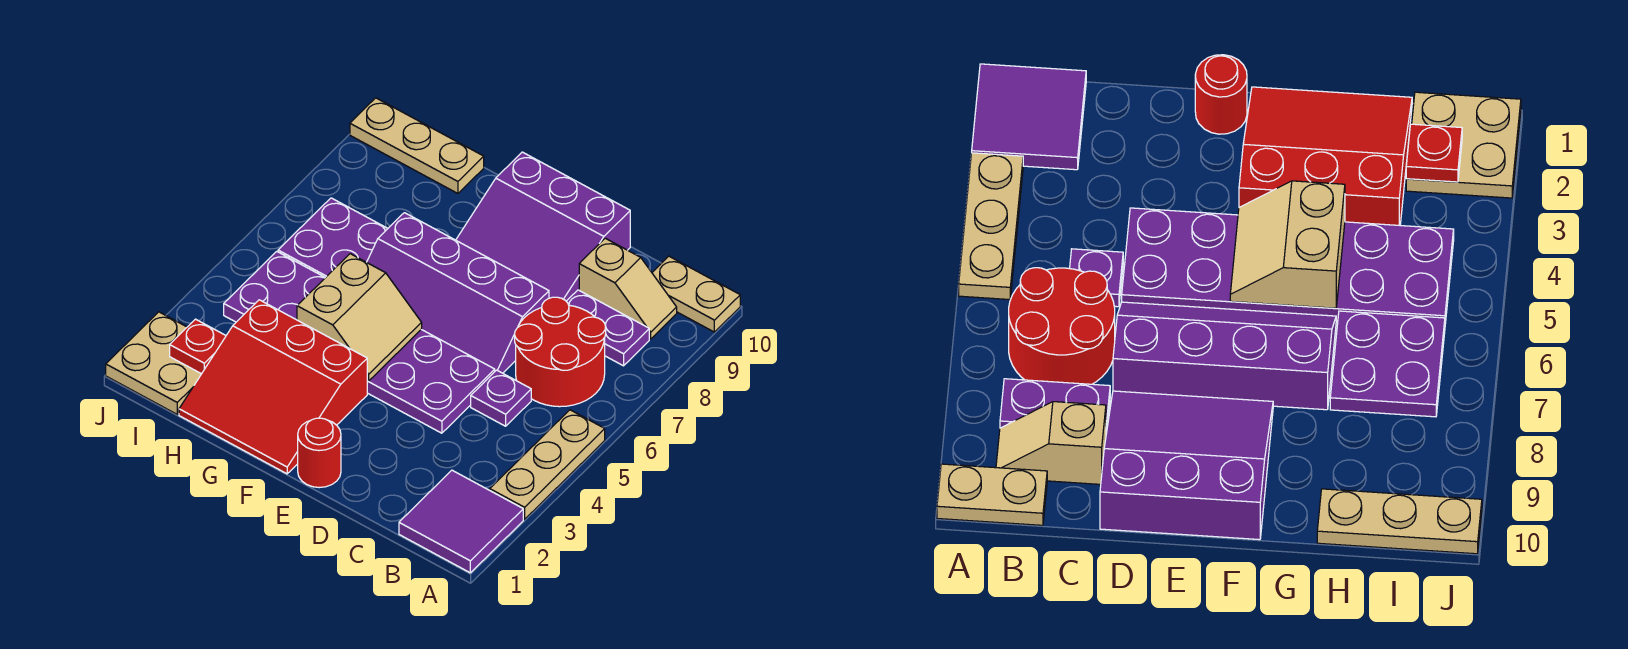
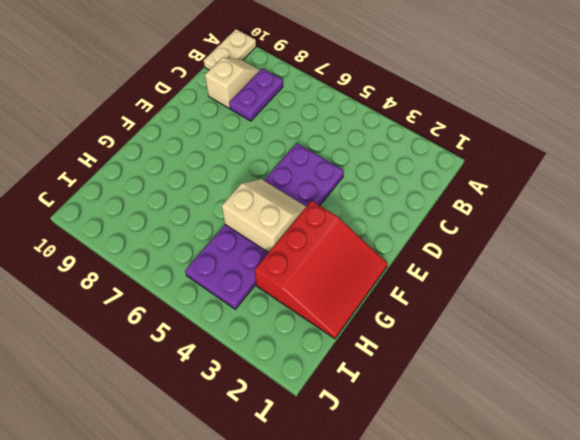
none -> purple tile A1:B2 level 1
none -> tan plate A3:A5 level 1
none -> red round brick B6:C7 level 1

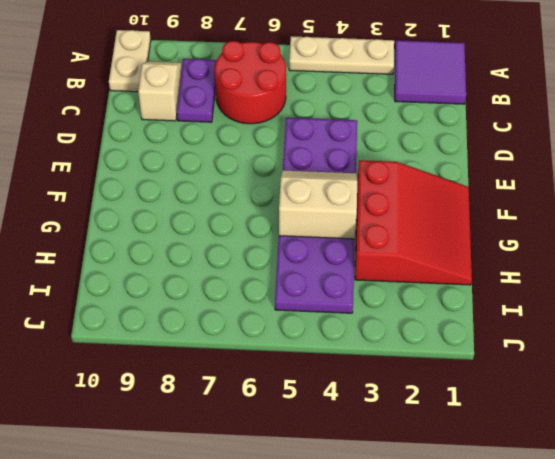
none -> purple plate C5 level 1
none -> purple slope D6:G7 level 1 top 7
none -> purple slope D8:F10 level 1 top 10

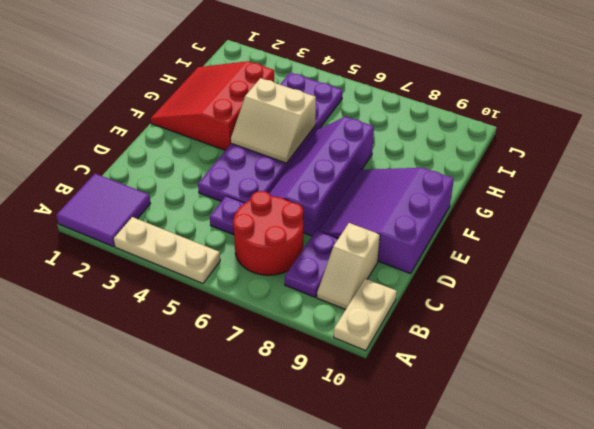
none -> red round brick E1 level 1
none -> purple plate H6:I7 level 1
none -> tan plate H10:J10 level 1

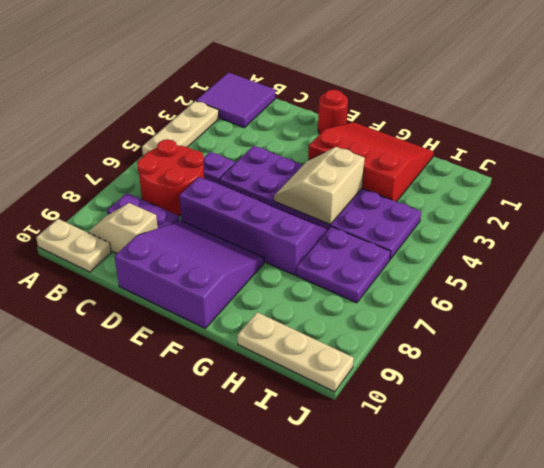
none -> tan plate I1:J2 level 1
none -> red plate I2 level 2

